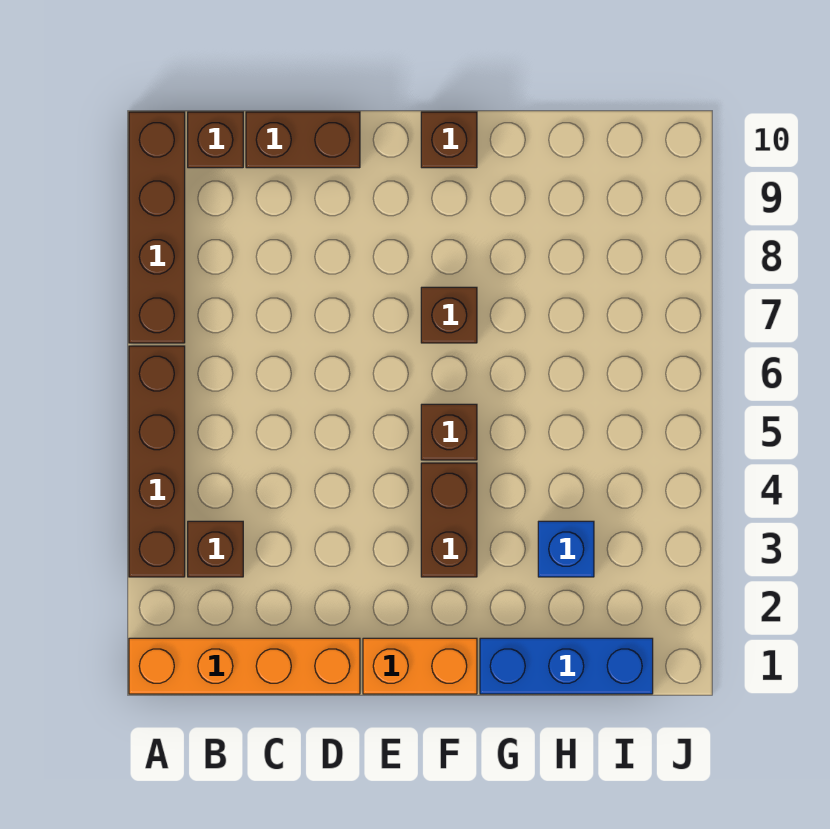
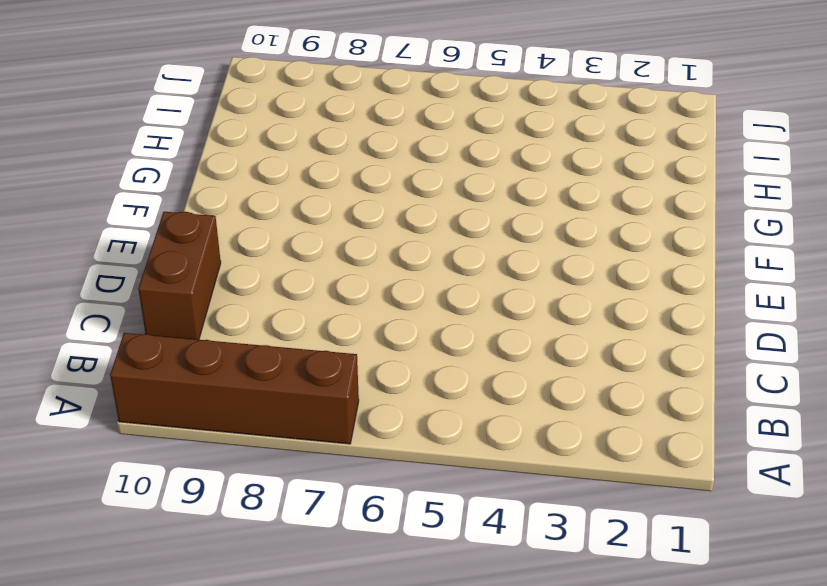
none -> orange brick A1:D1 level 1
none -> brown brick A3:A6 level 1
none -> brown brick B3 level 1

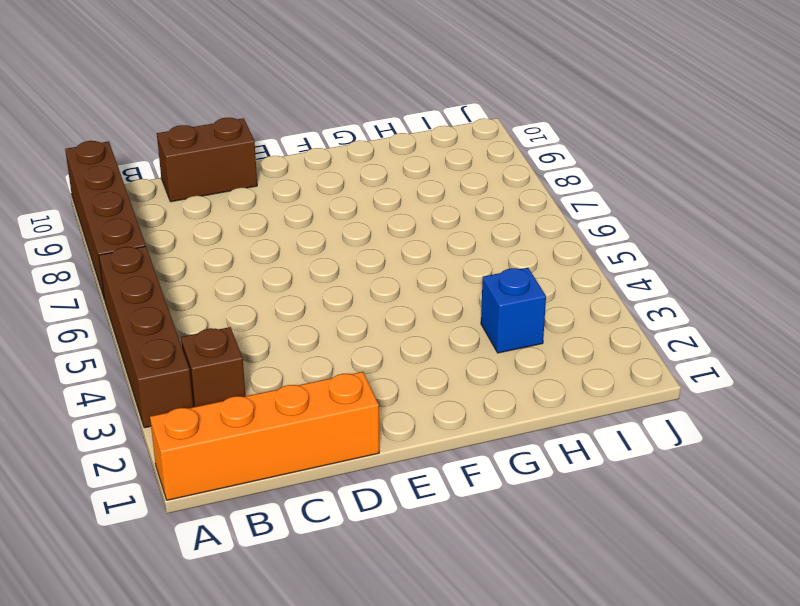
none -> brown brick B10 level 1
none -> orange brick E1:F1 level 1
none -> brown brick F3:F4 level 1

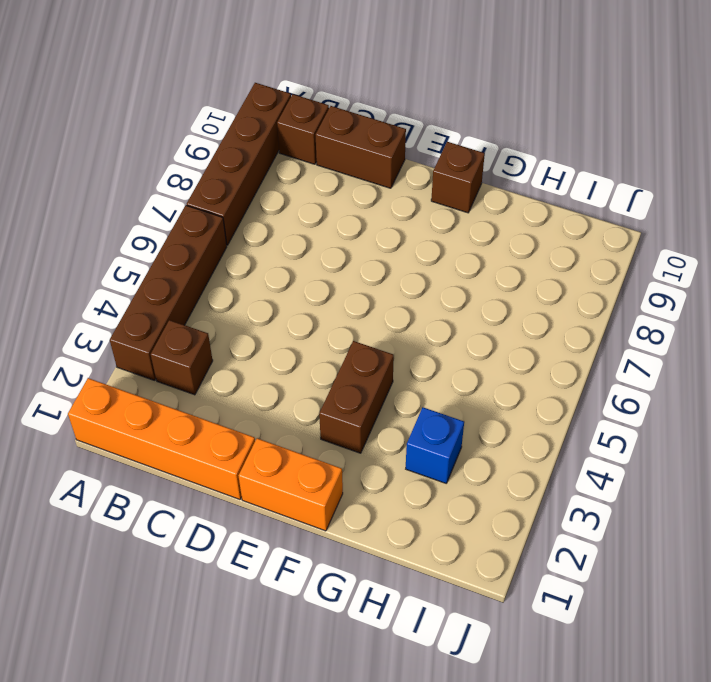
none -> brown brick F5 level 1
none -> brown brick F7 level 1
none -> blue brick G1:I1 level 1

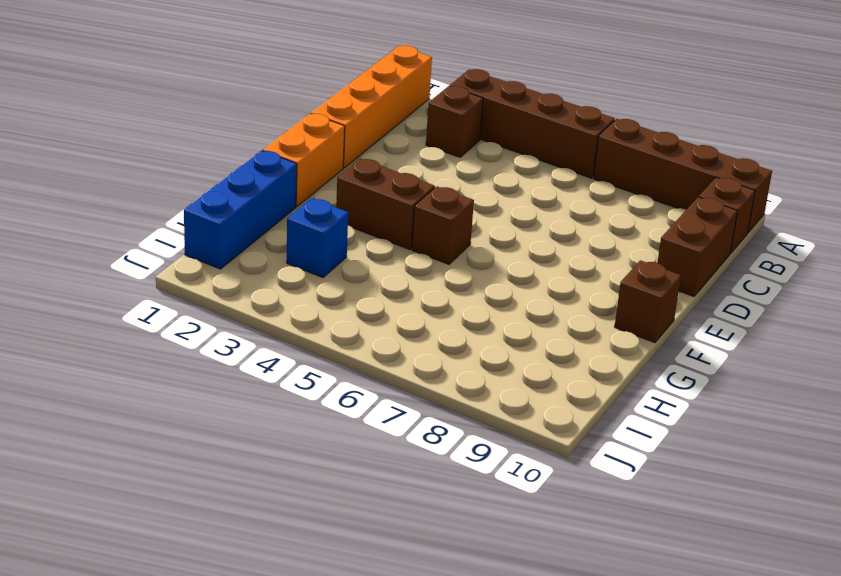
none -> brown brick F7 level 1

